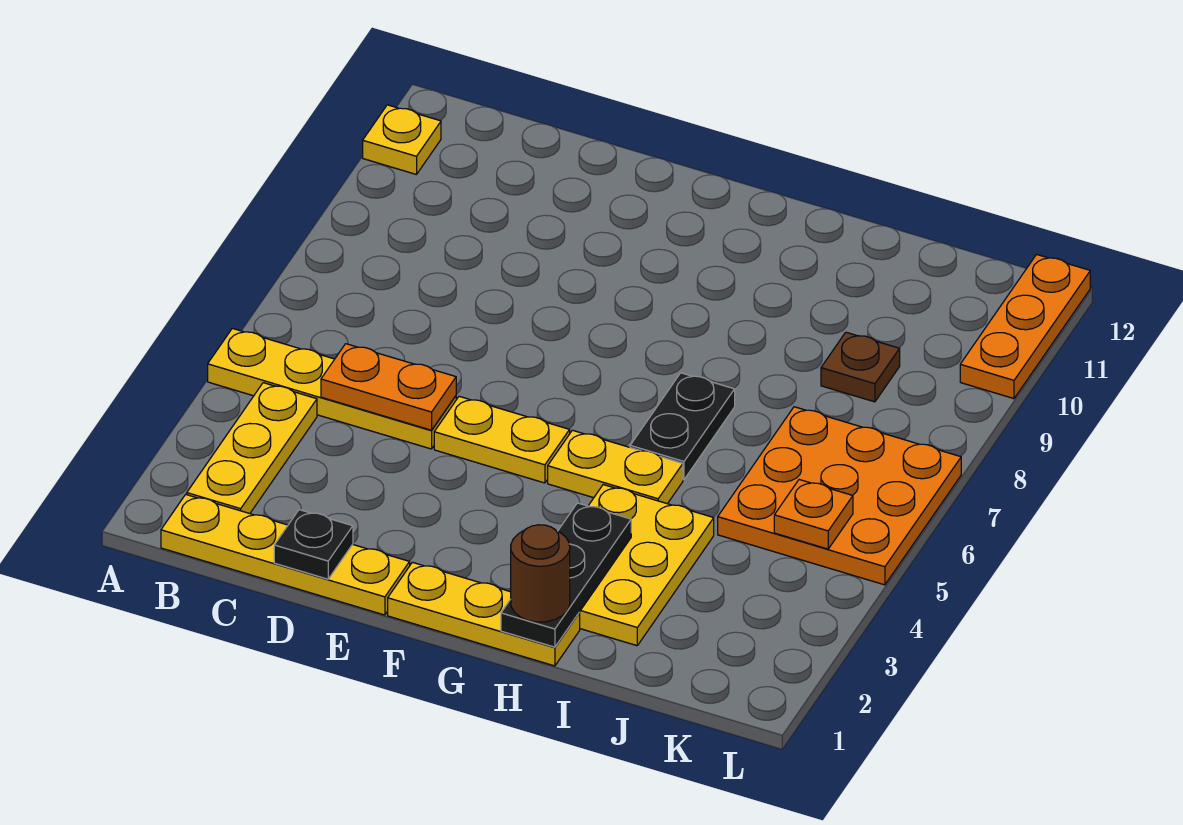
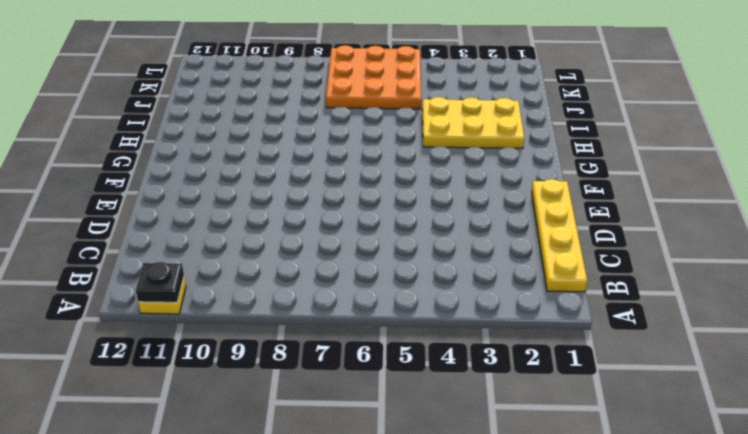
black plate A11 level 2 -> black plate D1 level 2
none -> yellow plate A5:D5 level 1
none -> yellow plate B2:B4 level 1
none -> yellow plate E5:F5 level 1

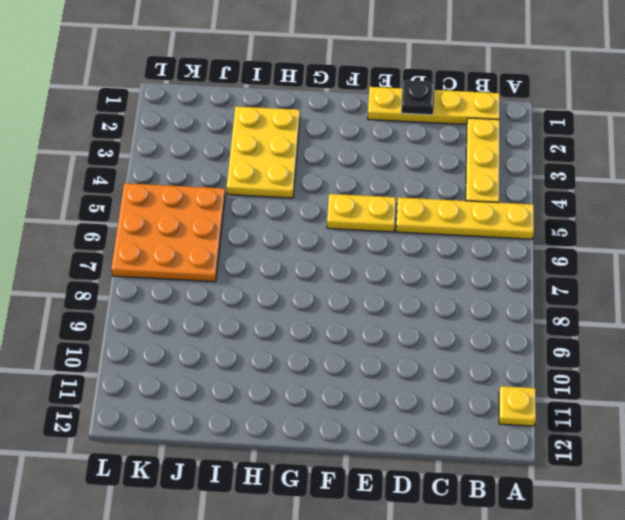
none -> yellow plate F1:H1 level 1
none -> yellow plate G5:H5 level 1
none -> black plate H6:H7 level 1

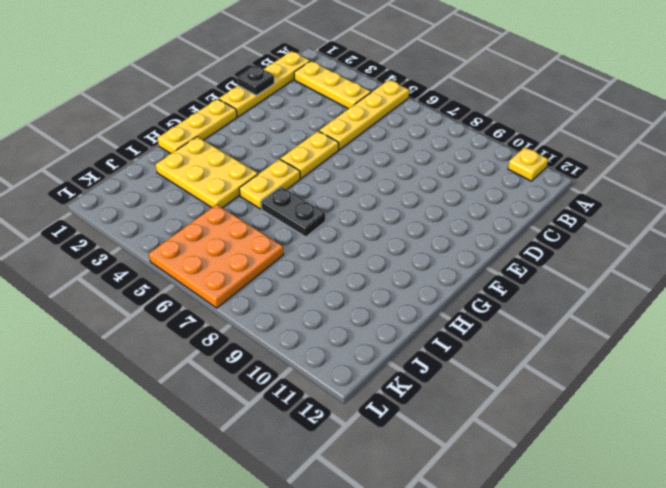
none -> brown plate J9 level 1
none -> orange plate L10:L12 level 1
none -> orange plate C5:D5 level 2

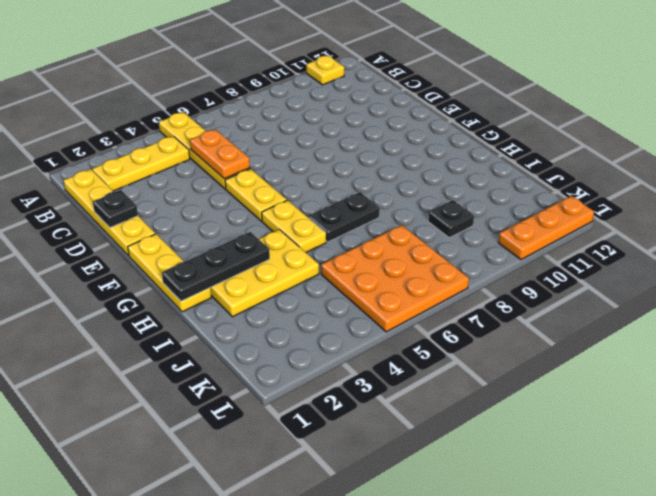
black plate J9 level 1 -> brown plate J9 level 1
none -> orange plate K5 level 2
none -> brown round brick H1 level 3

